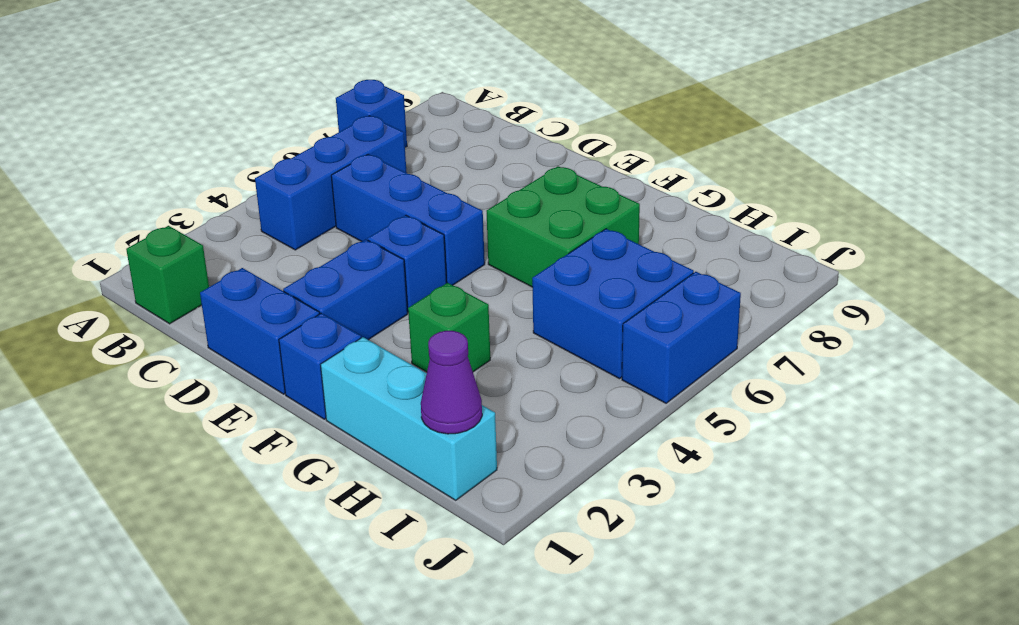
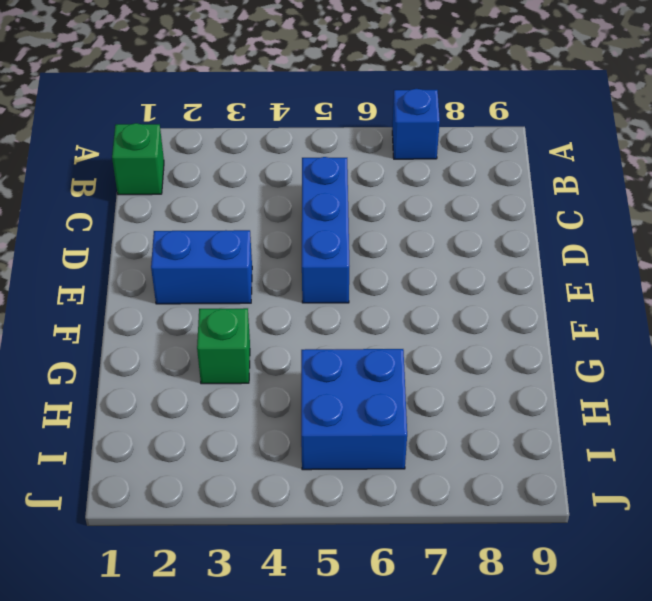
none -> blue brick B4:B6 level 1
none -> blue brick D1:E1 level 1
none -> blue brick E4 level 1

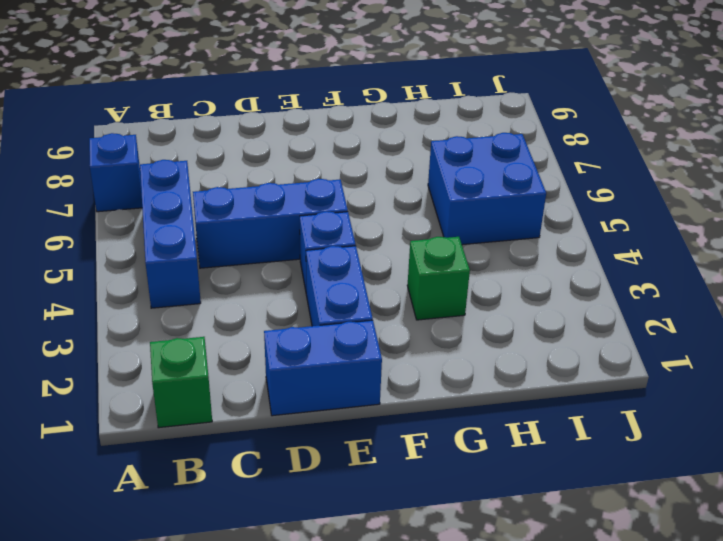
none -> blue brick F1 level 1
none -> green brick F6:G7 level 1
none -> cyan brick G1:I1 level 1

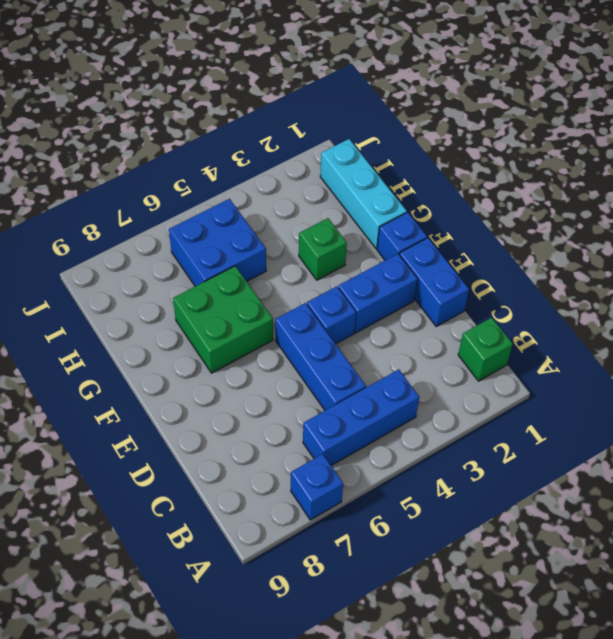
none -> blue brick J5:J6 level 1
none -> purple cone I1 level 2

